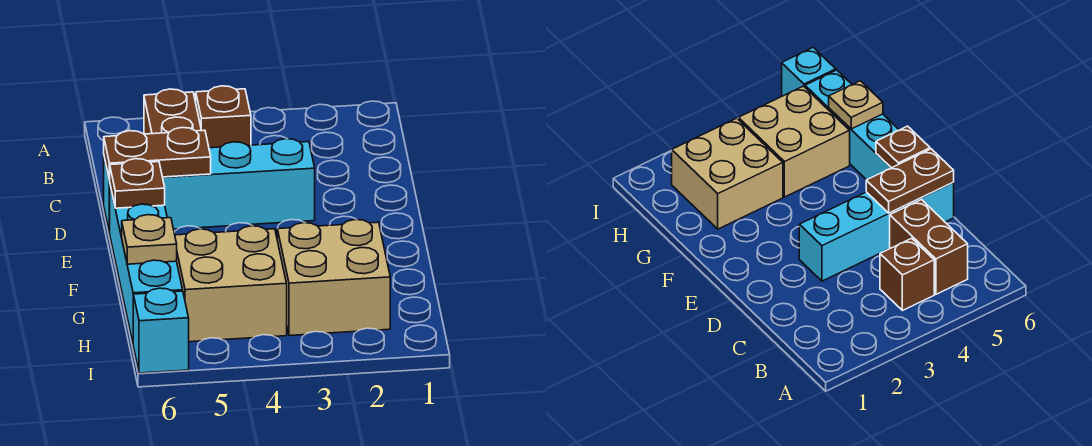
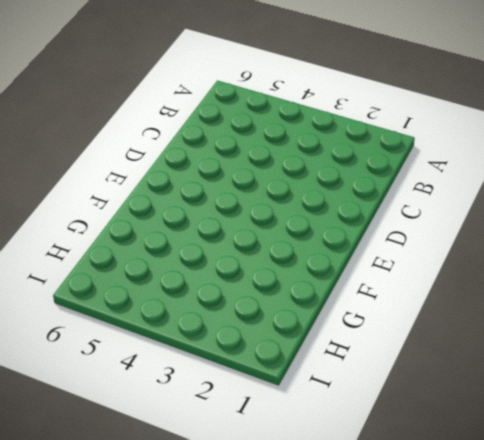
none -> brown brick B4 level 1
none -> brown brick B5:C5 level 1

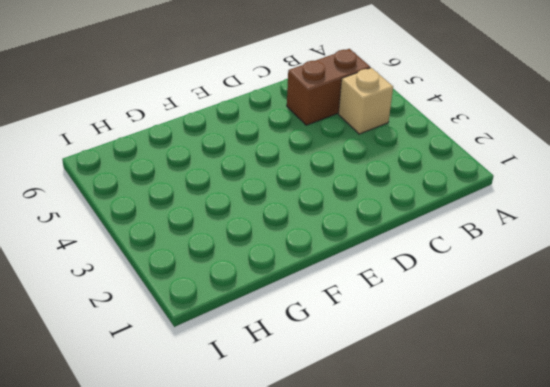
tan brick B4 level 1 -> brown brick B4 level 1
none -> cyan brick D3:D6 level 1
none -> cyan brick E6:H6 level 1

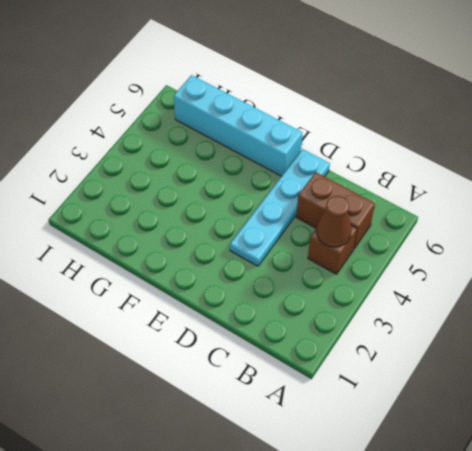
brown cone B4 level 2 -> none
cyan plate D3:D6 level 1 -> cyan brick D3:D6 level 1
none -> tan brick G2:H3 level 1
none -> tan brick G4:H5 level 1

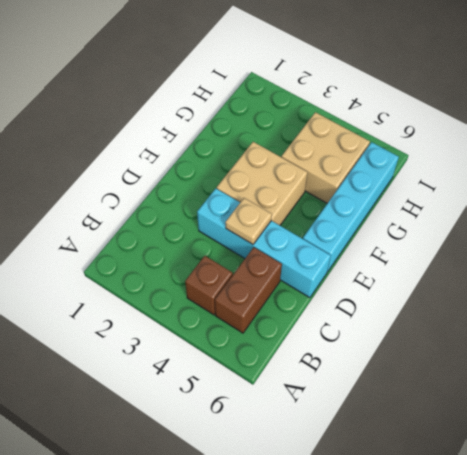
tan plate D4 level 2 -> tan plate G6 level 2
tan brick E3:F4 level 1 -> tan brick G2:H3 level 1
none -> cyan brick I6 level 1
none -> brown plate D5:D6 level 2

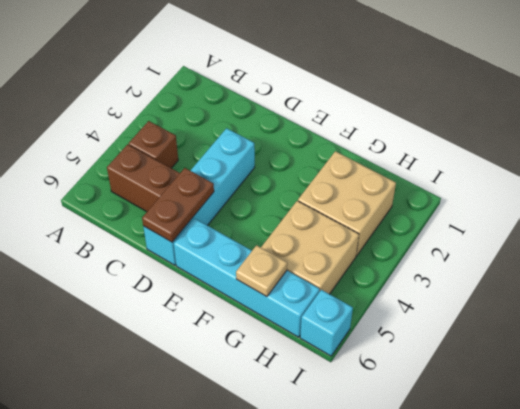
none -> brown plate E6 level 2

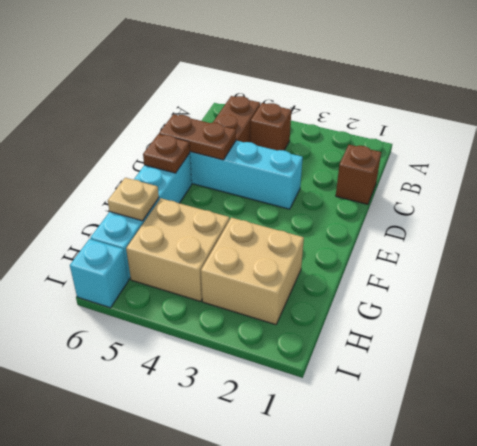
brown brick C1 level 1 -> none

